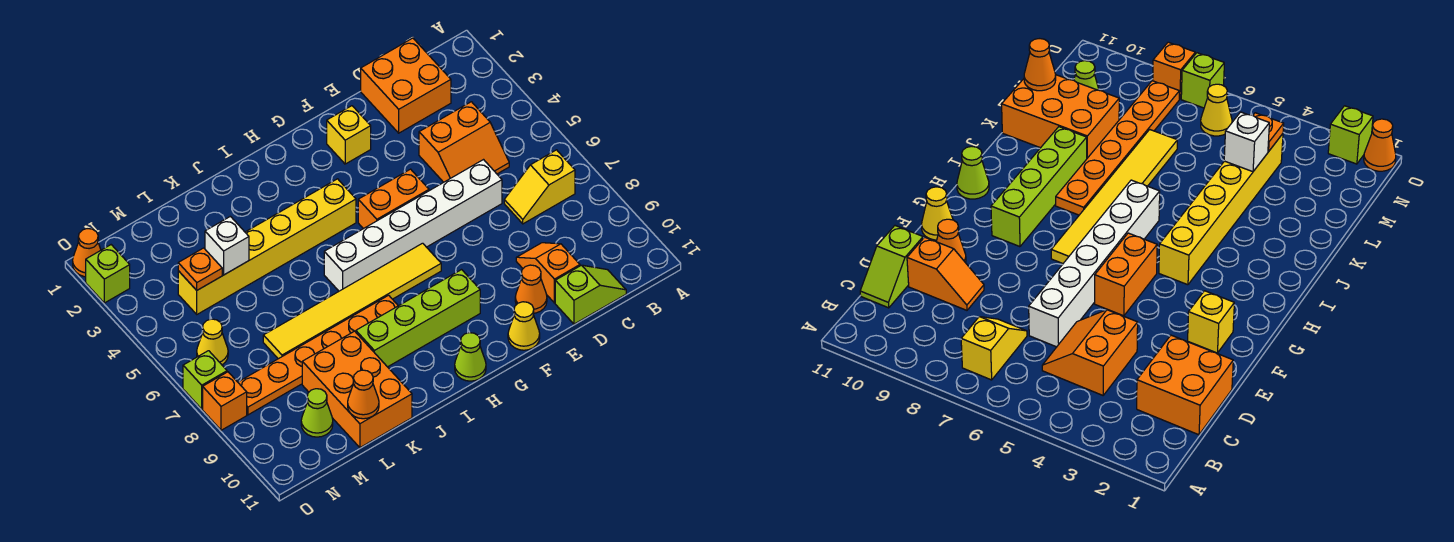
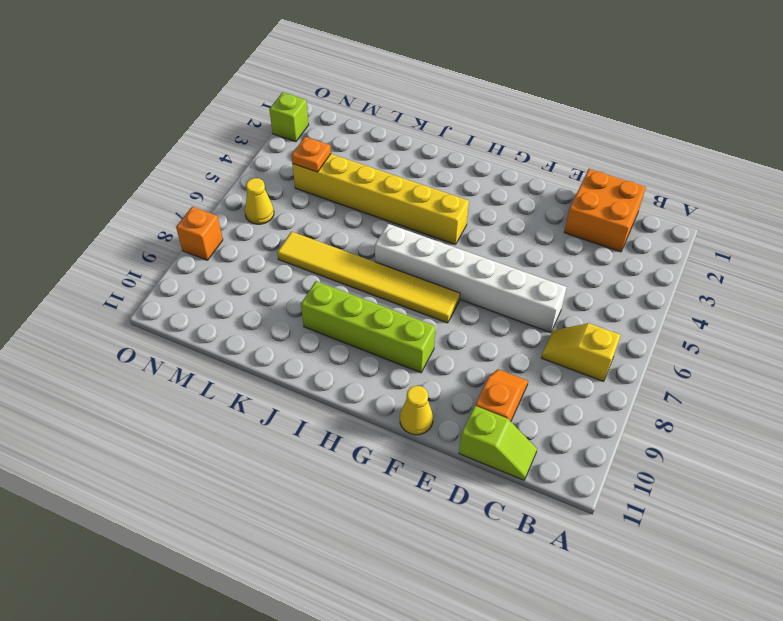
none -> orange slope C4:D5 level 1 top 4
none -> orange cone E10 level 1
none -> yellow brick F2 level 1

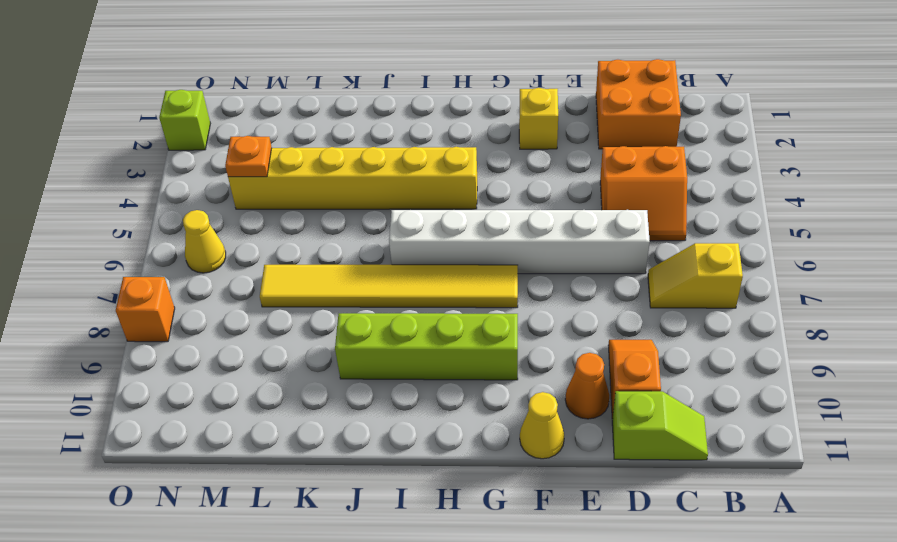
none -> orange brick F5:G5 level 1
none -> lime cone H11 level 1
none -> orange plate I8:N8 level 1

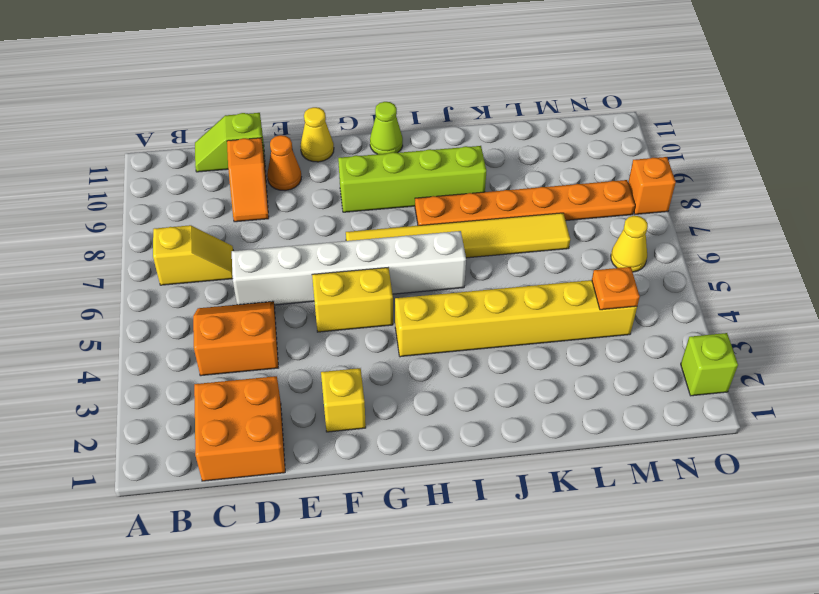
yellow brick F5:G5 level 1 -> orange brick F5:G5 level 1
none -> orange brick K9:L11 level 1
none -> lime cone M10 level 1
none -> orange cone O1 level 1

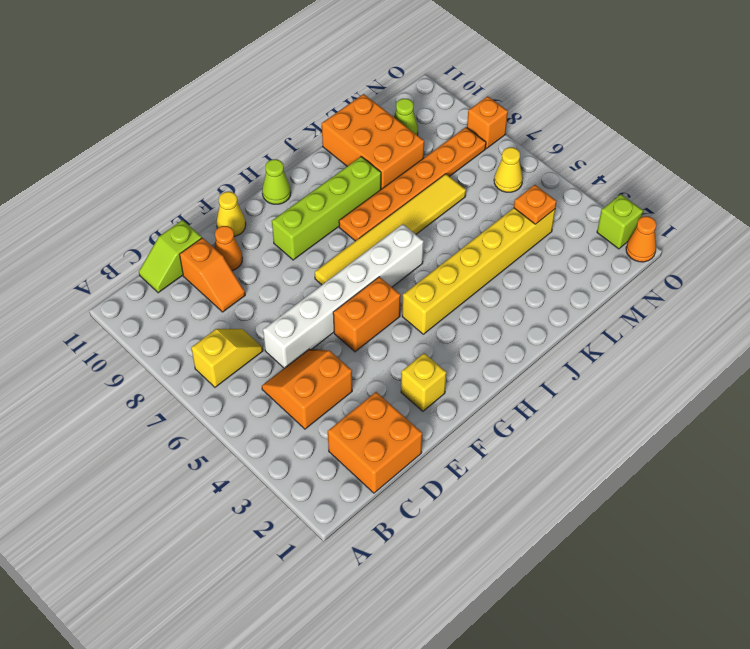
none -> lime brick O7 level 1
none -> white brick L4 level 2
none -> orange cone L11 level 2

